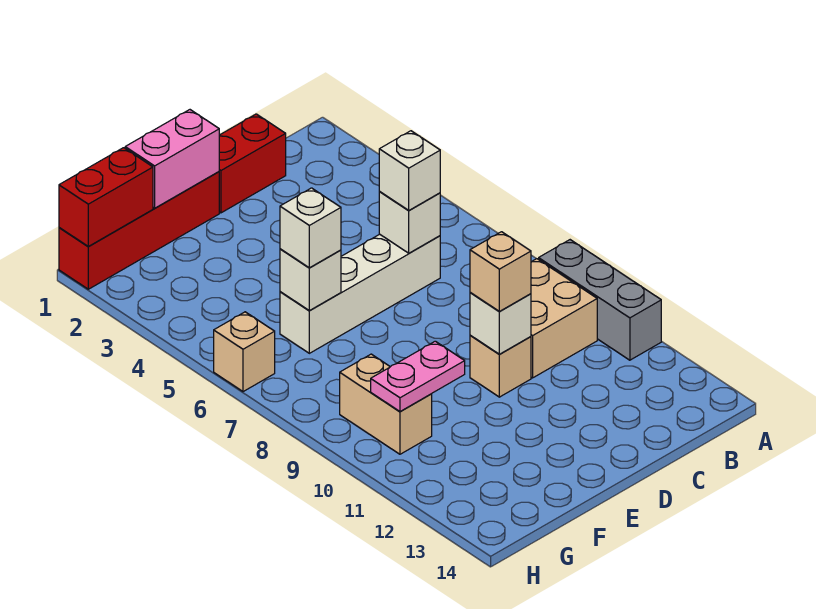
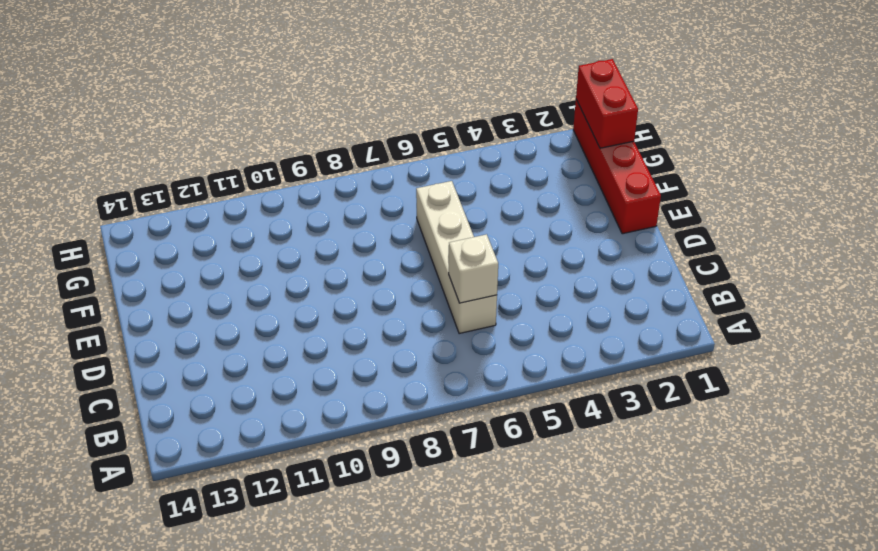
none -> grey brick A9:A11 level 1
none -> tan brick B9:C10 level 1
none -> red brick C1:D1 level 1

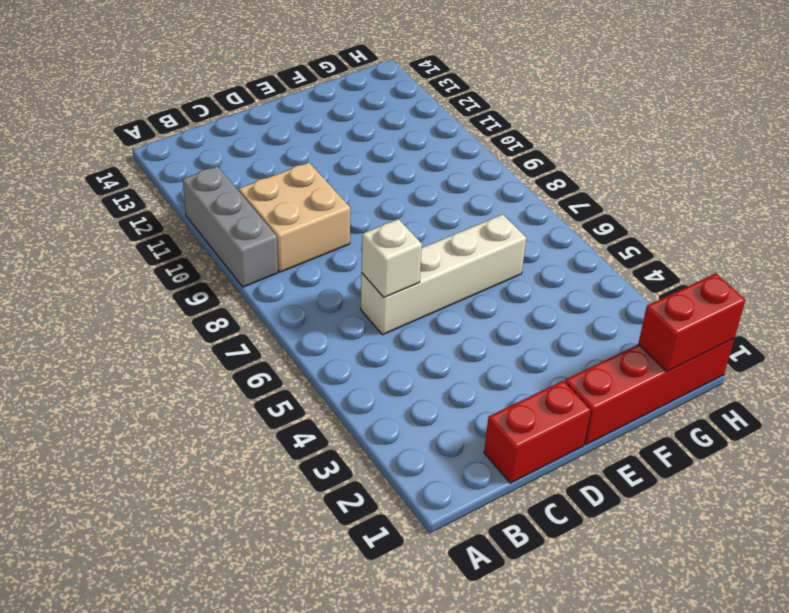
none -> tan brick D10 level 1
none -> tan brick G9:G10 level 1
none -> tan brick H6 level 1

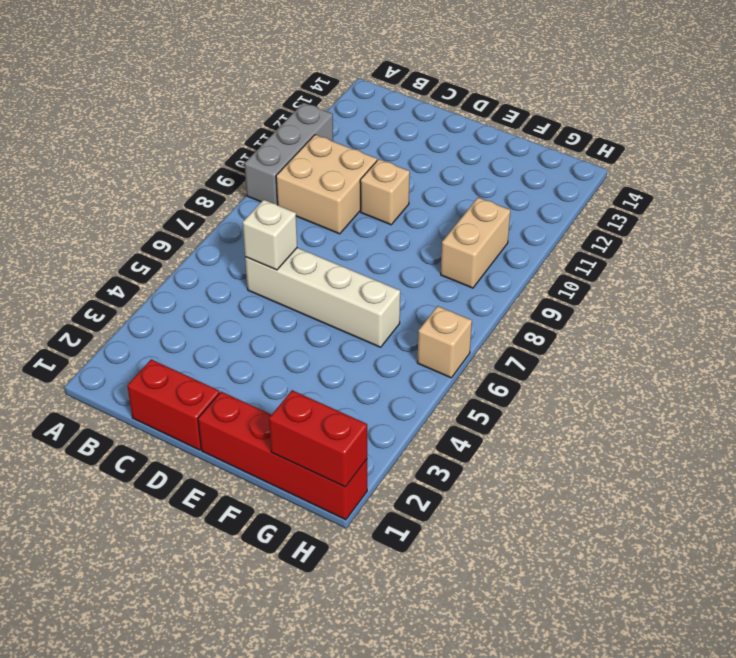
none -> white brick D10 level 2
none -> pink brick E1:F1 level 2
none -> white brick F6 level 2

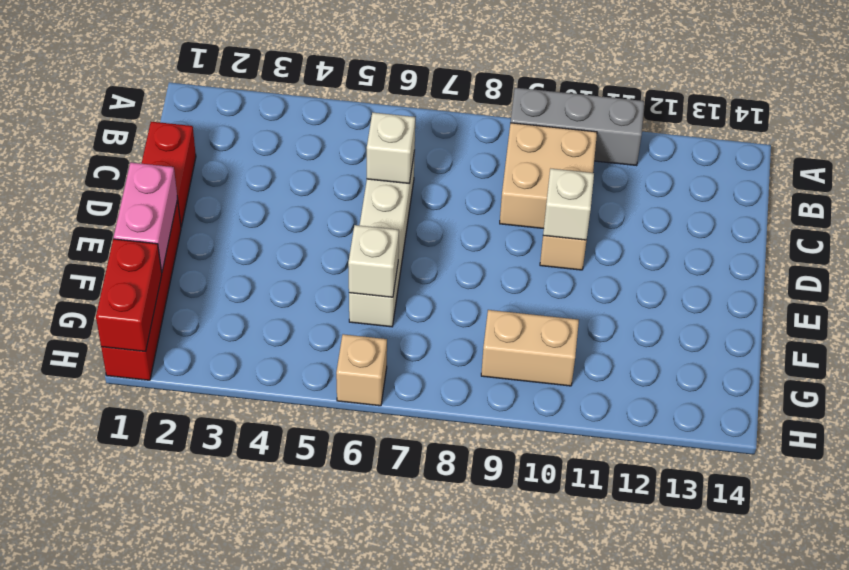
none -> pink plate F10:G10 level 2
none -> white brick C6 level 3
none -> tan brick D10 level 3

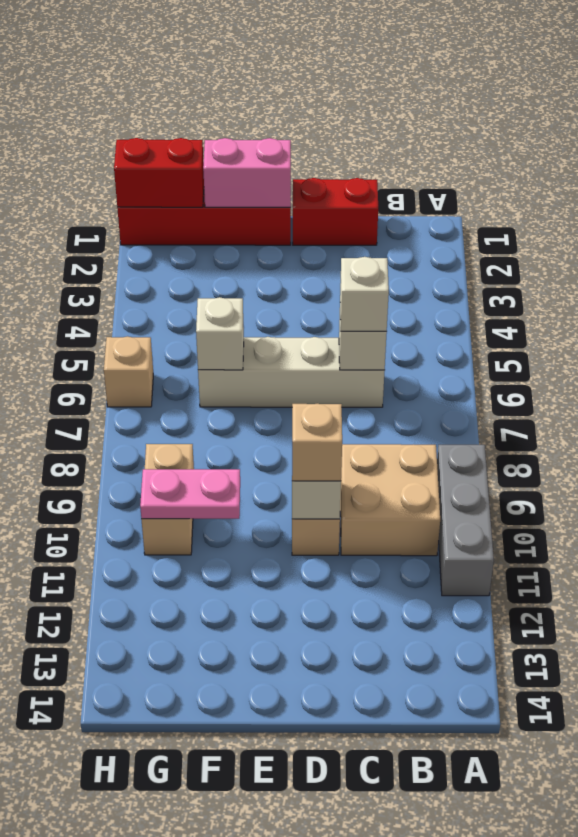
none -> white brick F6 level 3

